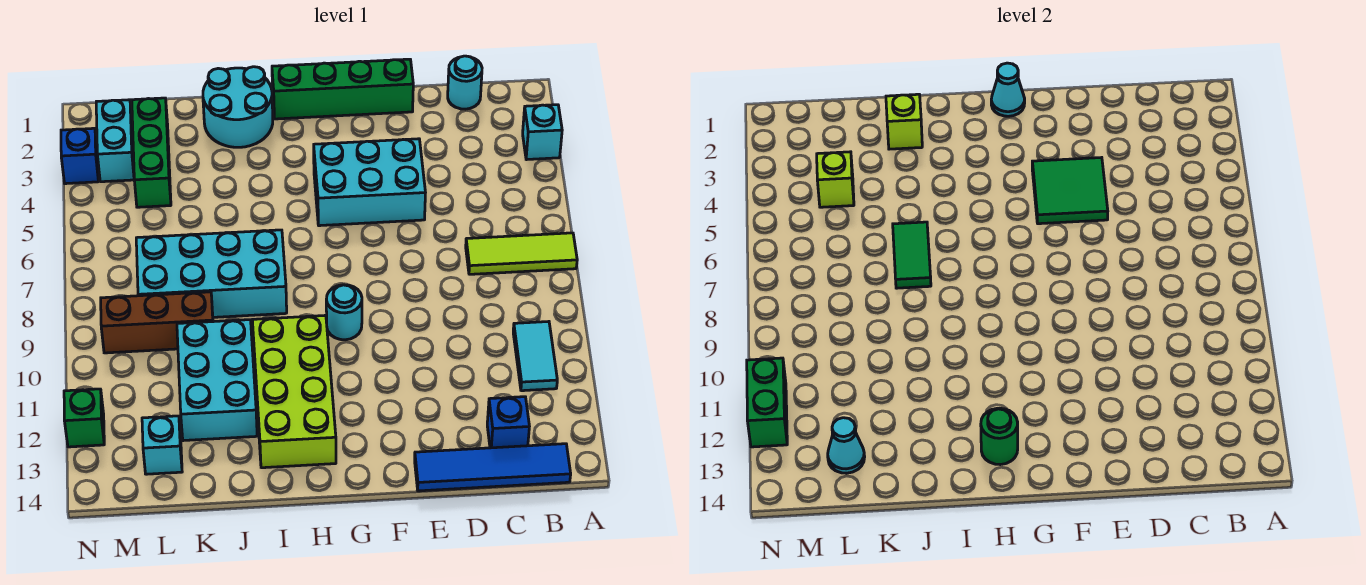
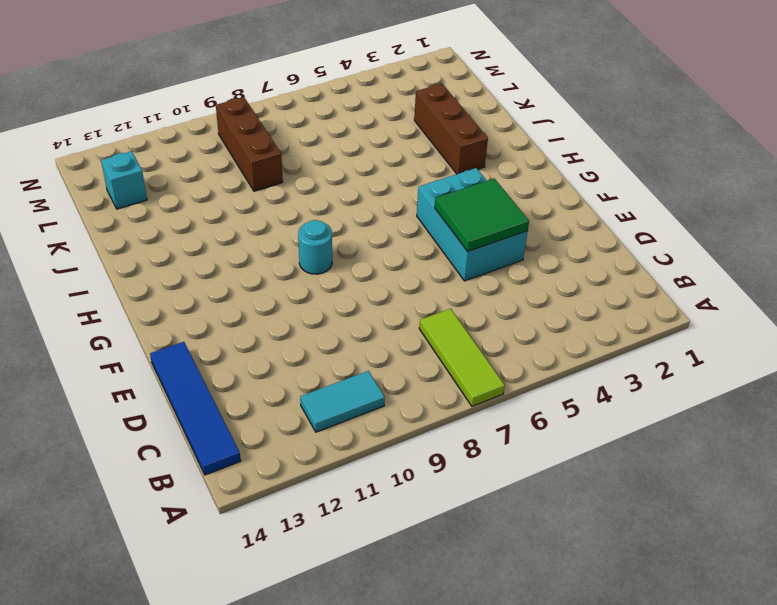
brown brick I3:K3 level 1 -> none
none -> cyan brick A3 level 1
none -> cyan round brick C1 level 1
none -> blue brick C13 level 1

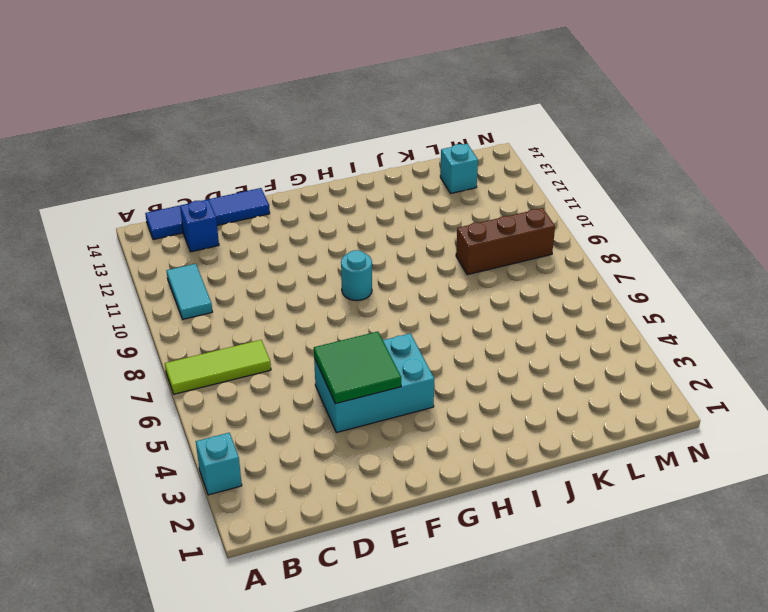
none -> cyan round brick C1 level 1
none -> green brick E1:H1 level 1
none -> lime brick H10:I13 level 1

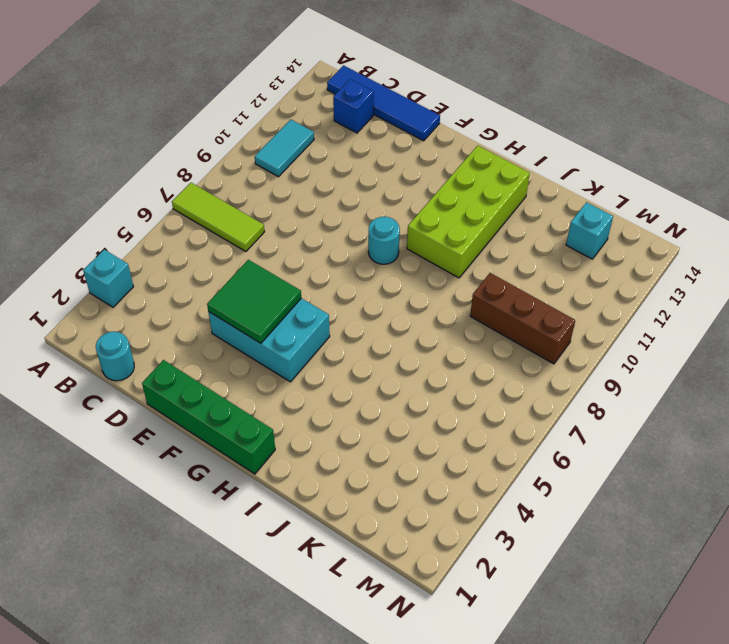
none -> cyan round brick I1:J2 level 1
none -> cyan brick I7:L8 level 1
none -> cyan brick J10:K12 level 1

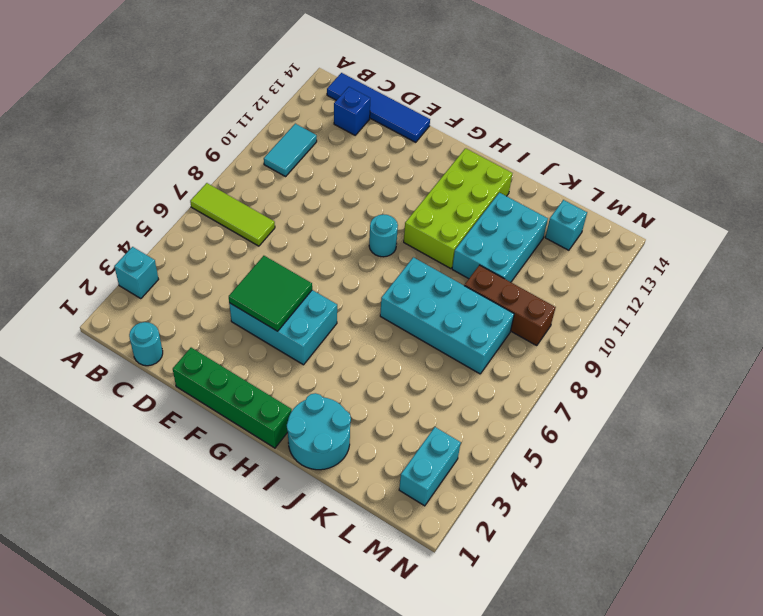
none -> green brick L2:L4 level 1
none -> blue brick N3 level 1
none -> green brick N12 level 1

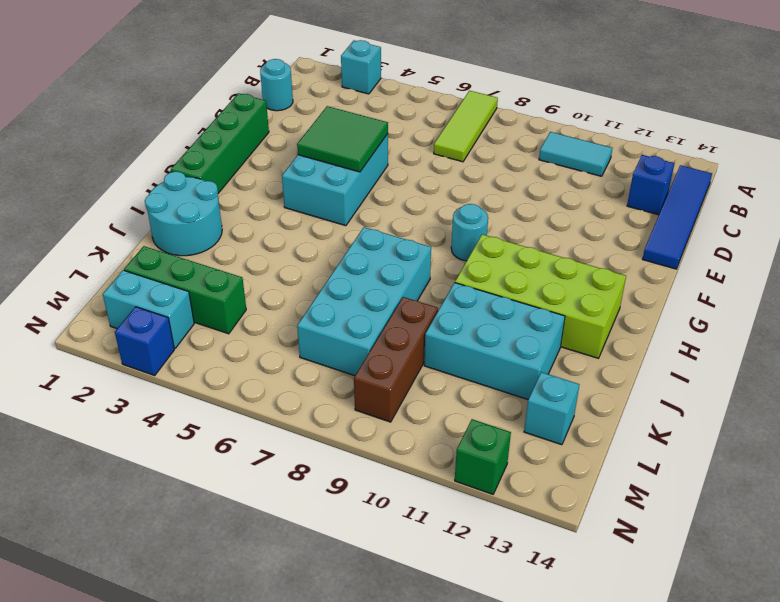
none -> cyan cone G1 level 2
none -> green round brick H13 level 2
none -> lime brick J2 level 2

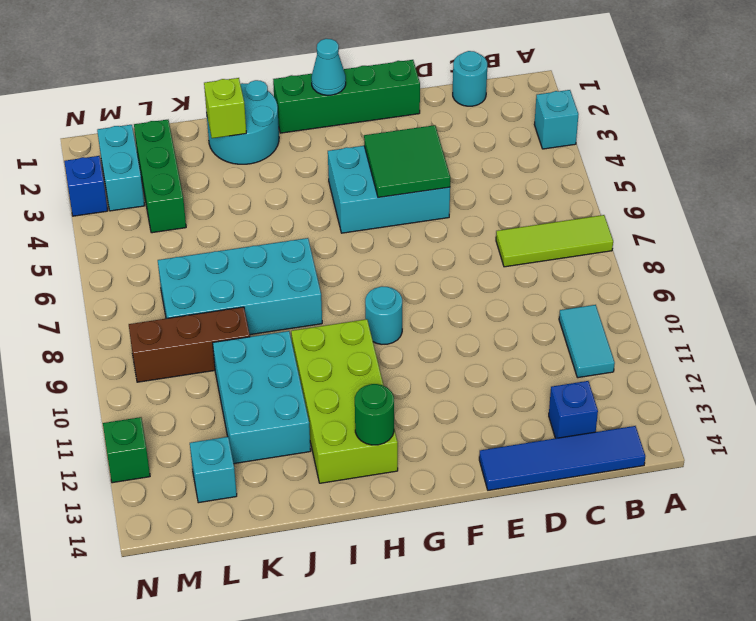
none -> green tile J6:J7 level 2
none -> lime brick L4 level 2
none -> cyan cone L13 level 2

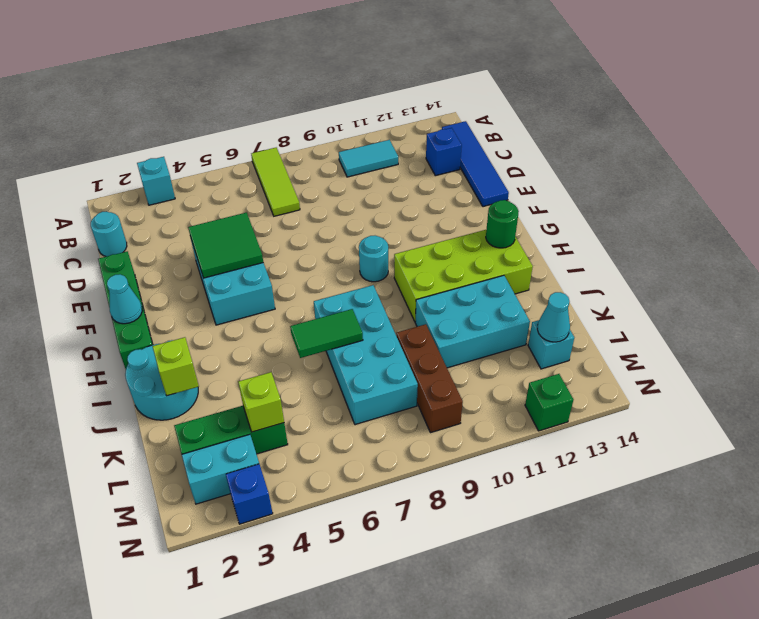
none -> green brick N11:N12 level 2

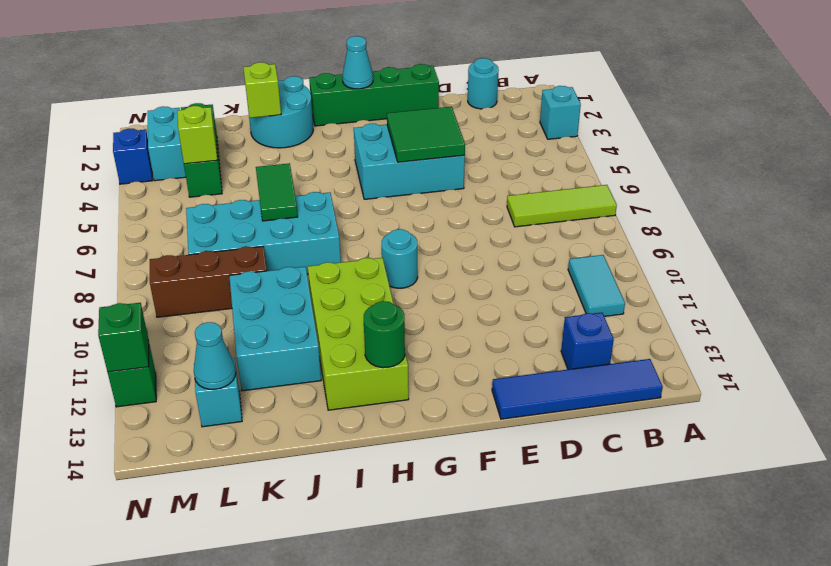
green brick N12 level 2 -> green brick N11:N12 level 2

